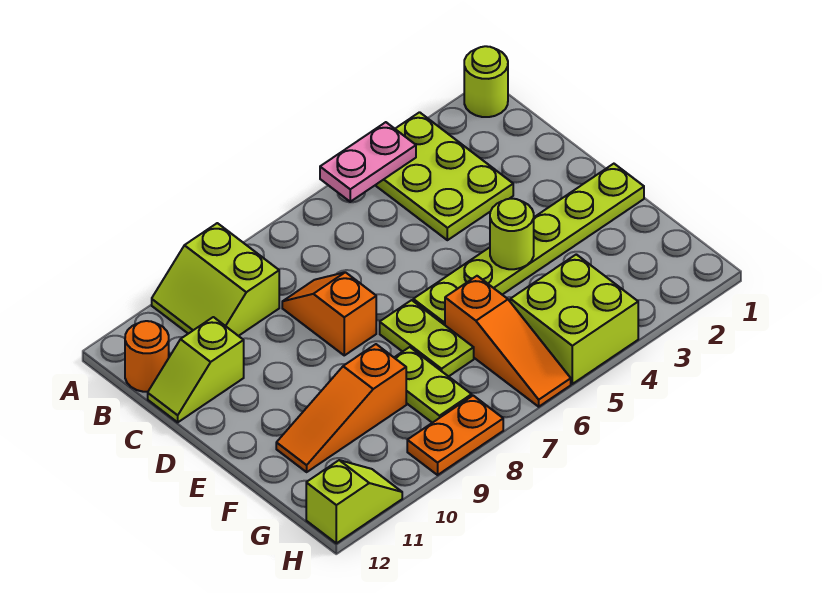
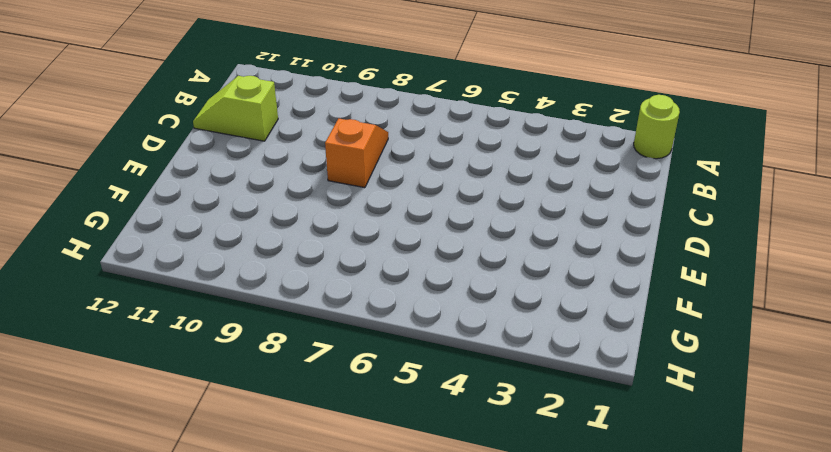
none -> lime plate A3:C4 level 1
none -> lime slope A9:B10 level 1 top 9
none -> orange round brick B12 level 1

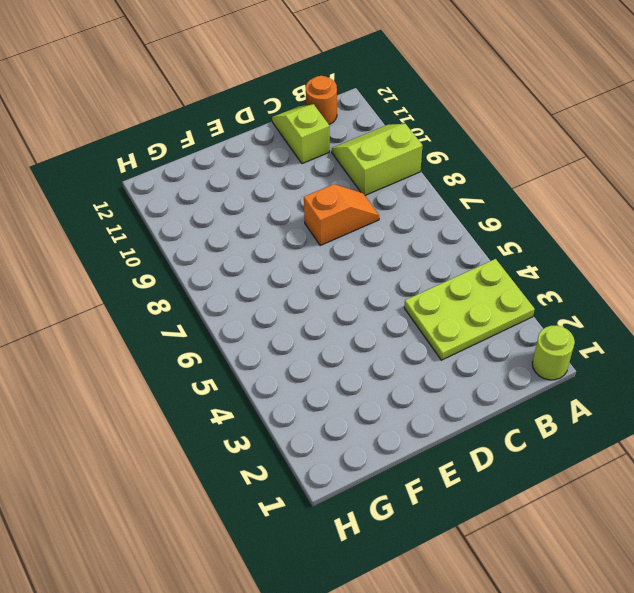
none -> lime plate E1:E6 level 1
none -> lime plate E7:F7 level 1
none -> orange slope F6:H6 level 1 top F

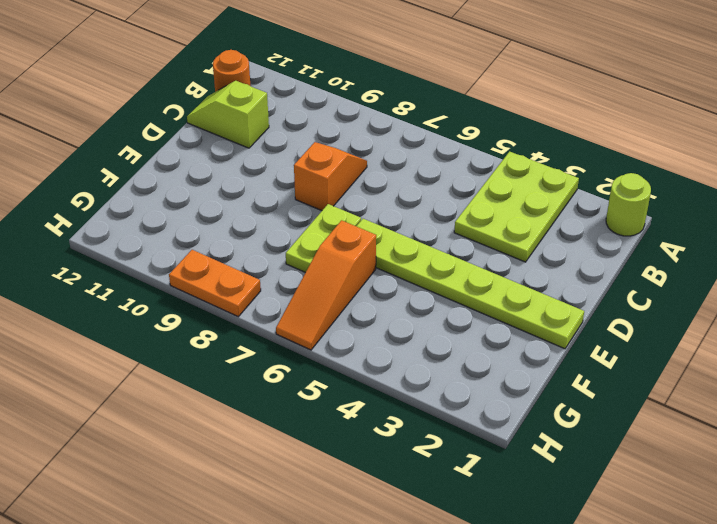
none -> lime slope A9:B10 level 1 top 9
none -> lime plate F8:G8 level 1
none -> orange slope F9:F11 level 1 top 9

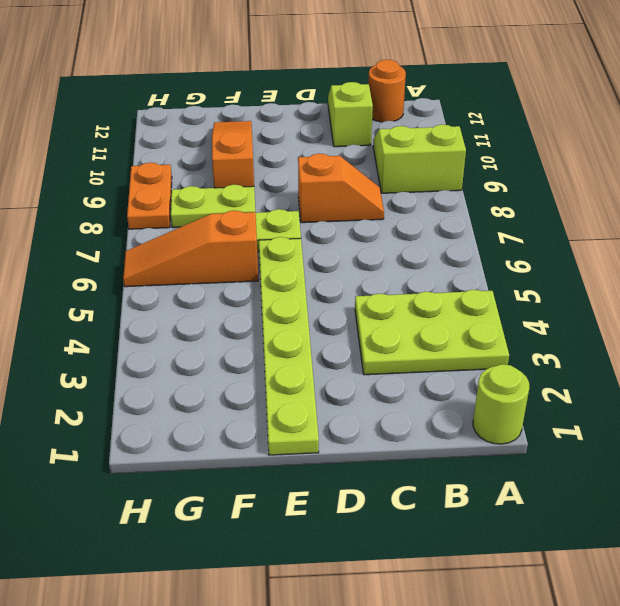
none -> lime brick G4:H5 level 1
none -> lime slope H11:H12 level 1 top 12
none -> pink plate A4:A5 level 2

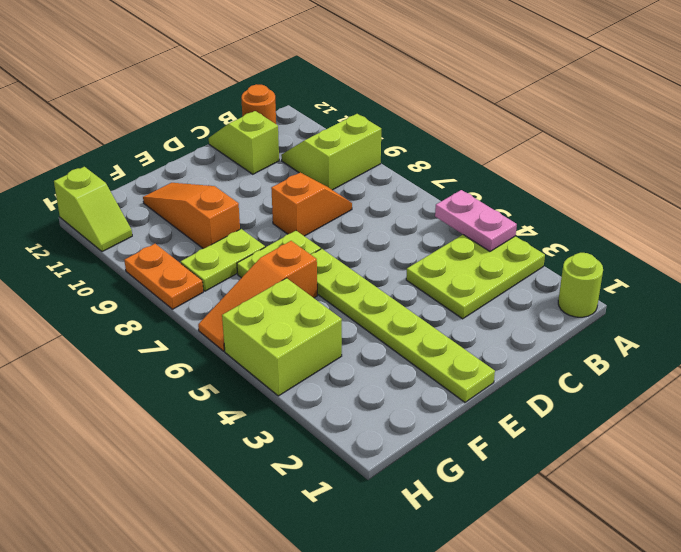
none -> lime round brick E4 level 2

